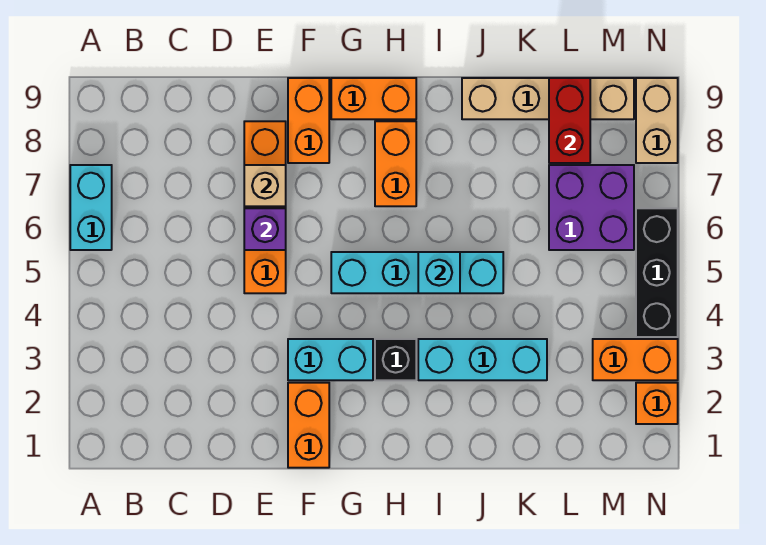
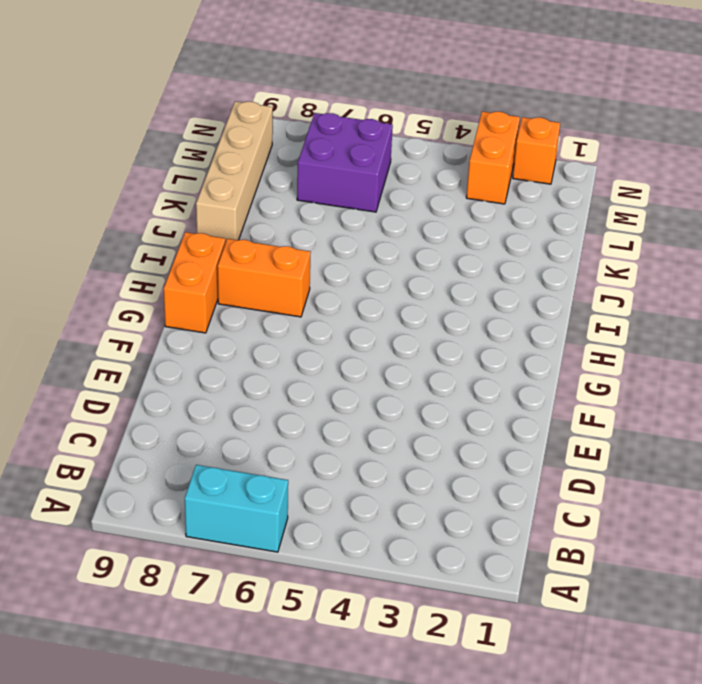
none -> orange brick E5:E8 level 1
none -> orange brick F1:F2 level 1
none -> cyan brick F3:G3 level 1

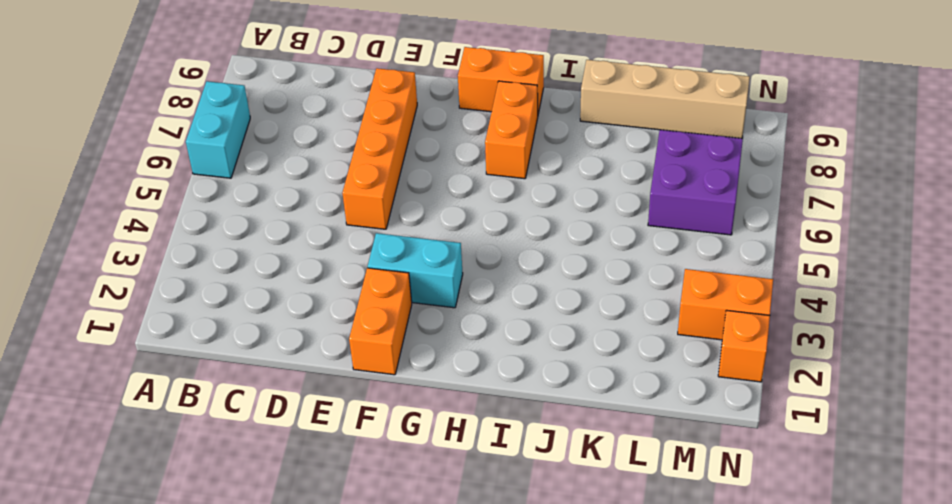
none -> orange brick F8:F9 level 1
none -> cyan brick G5:J5 level 1
none -> black brick H3 level 1

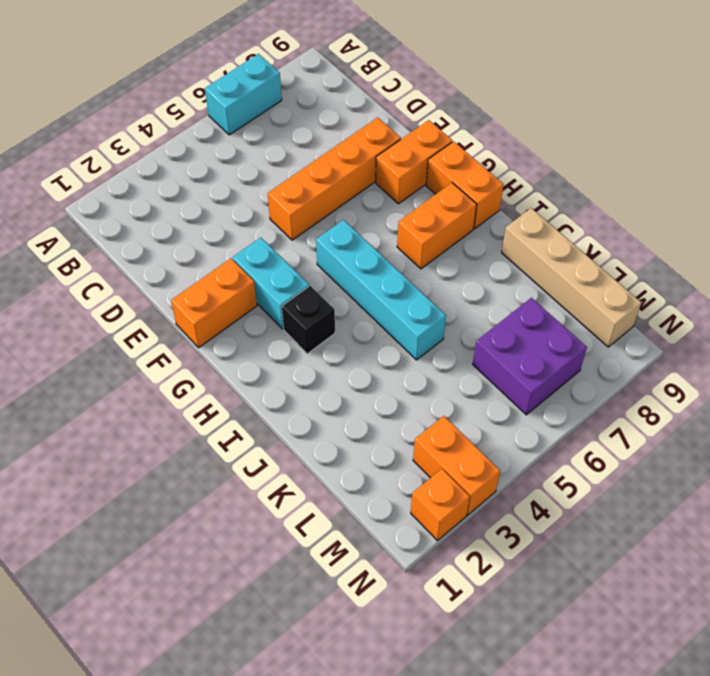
none -> cyan brick I3:K3 level 1
none -> black brick N4:N6 level 1
none -> tan brick N8:N9 level 1

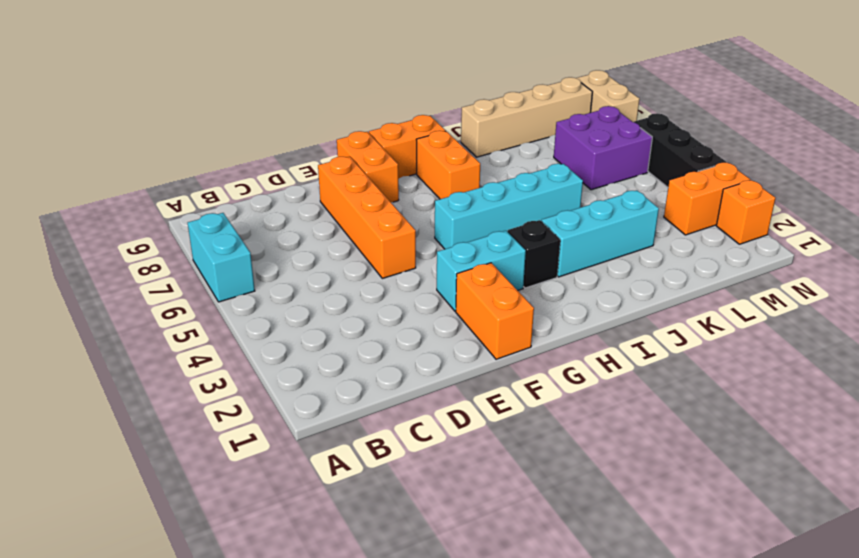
none -> purple brick E6 level 2
none -> tan brick E7 level 2
none -> cyan brick I5 level 2

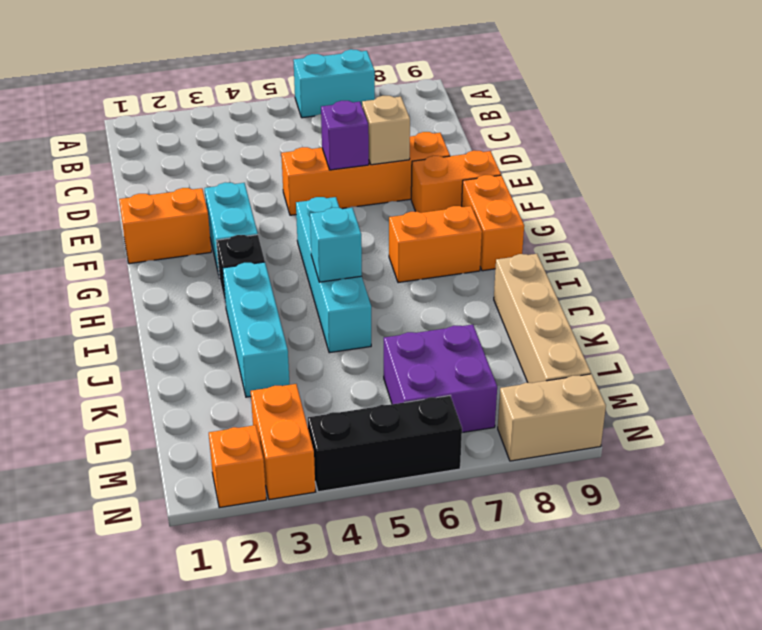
none -> red brick L8:L9 level 2

